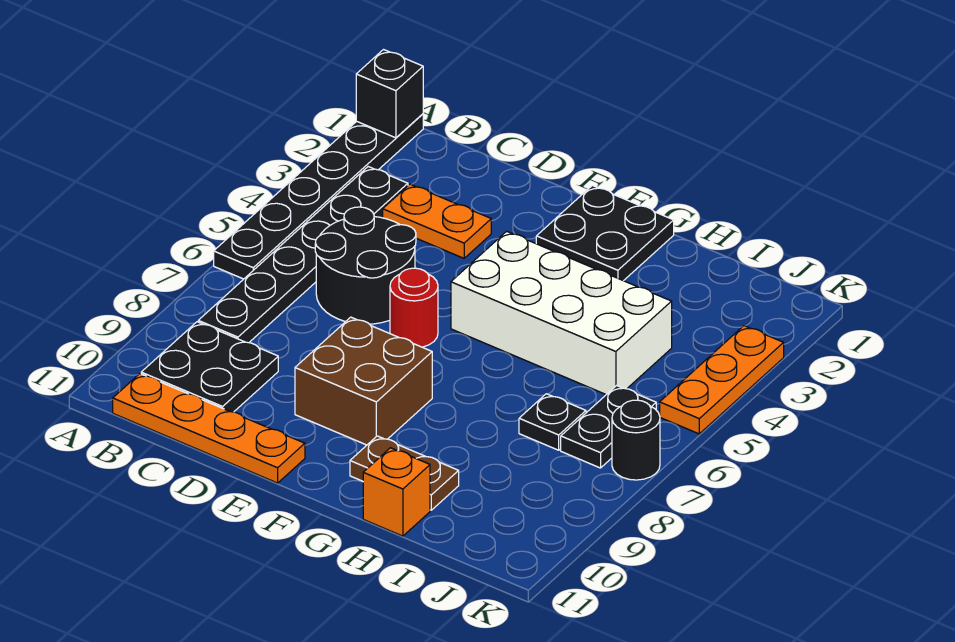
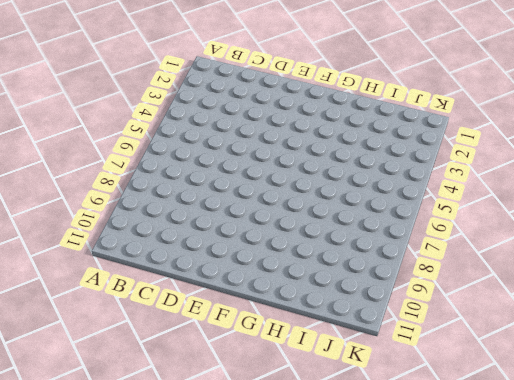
none -> black plate A1:A6 level 1
none -> black plate B3:B8 level 1
none -> black plate B9:C10 level 1

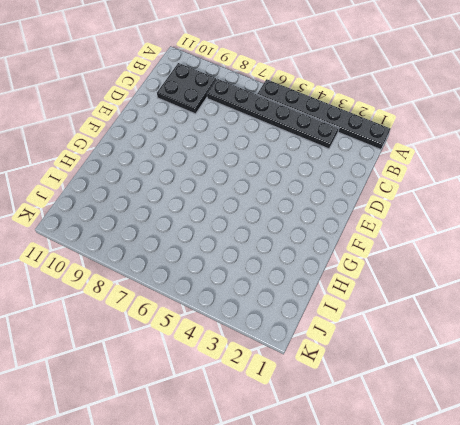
none -> orange plate B11:E11 level 1
none -> orange plate C3:D3 level 1
none -> black round brick C5:D6 level 1

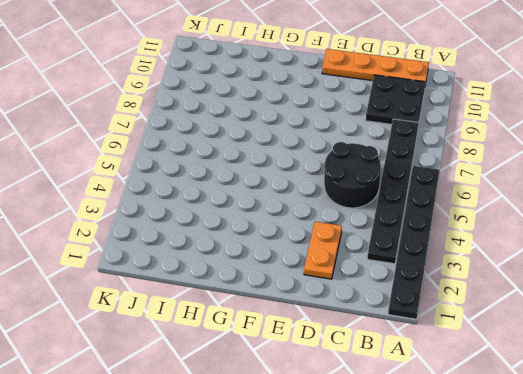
orange plate D2:D3 level 1 -> orange plate C3:D3 level 1
none -> red round brick E6 level 1
none -> brown brick E8:F9 level 1
none -> black plate F1:G2 level 1

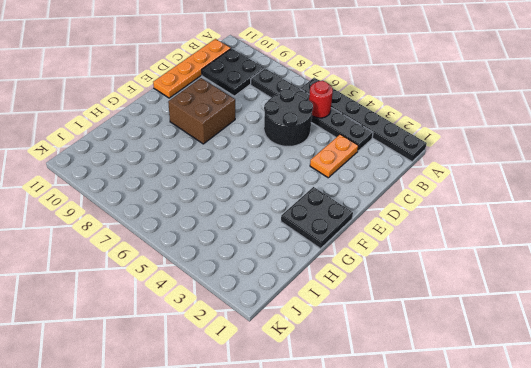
red round brick B5 level 2 -> red round brick E6 level 1
none -> white brick F4:I5 level 1
none -> brown plate G10:H10 level 1
none -> orange brick H11 level 1

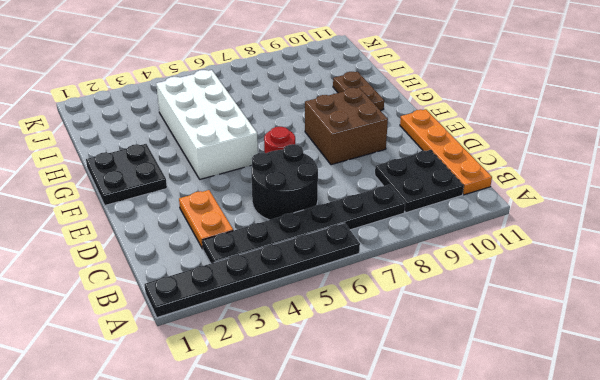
none -> orange brick H11 level 1
none -> black plate I7 level 1
none -> black plate J6:J7 level 1

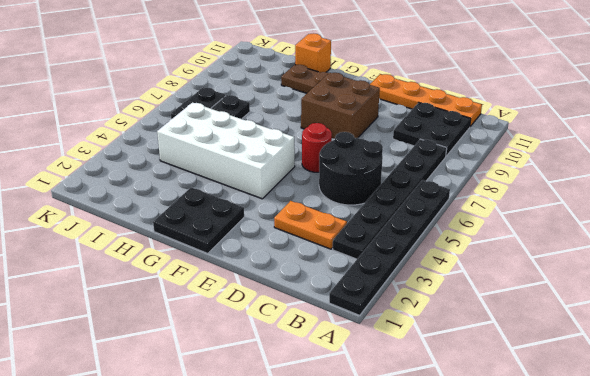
none -> orange plate K3:K5 level 1
none -> black round brick K7 level 1
none -> black brick A1 level 2

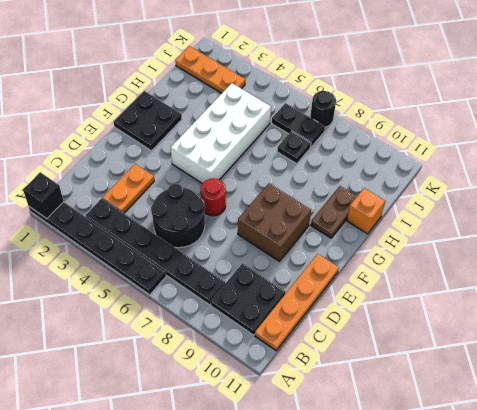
orange plate J1:J3 level 1 -> orange plate K3:K5 level 1

